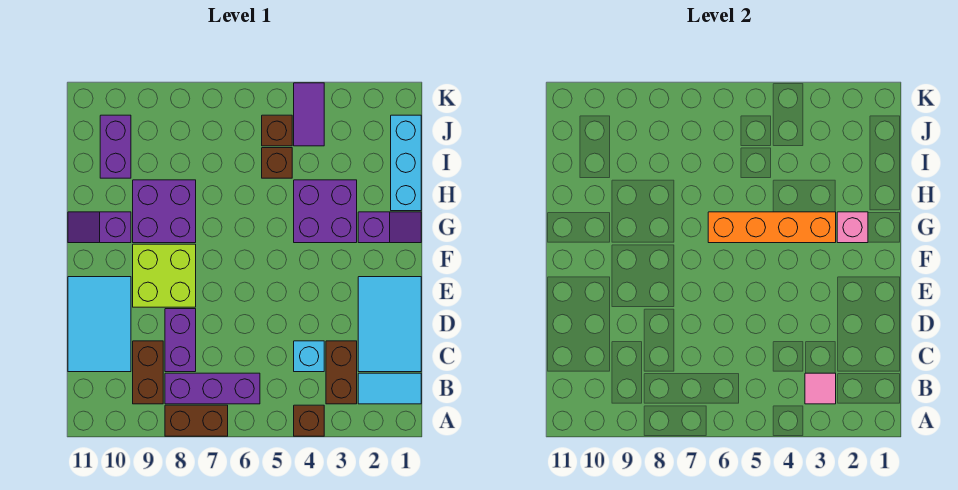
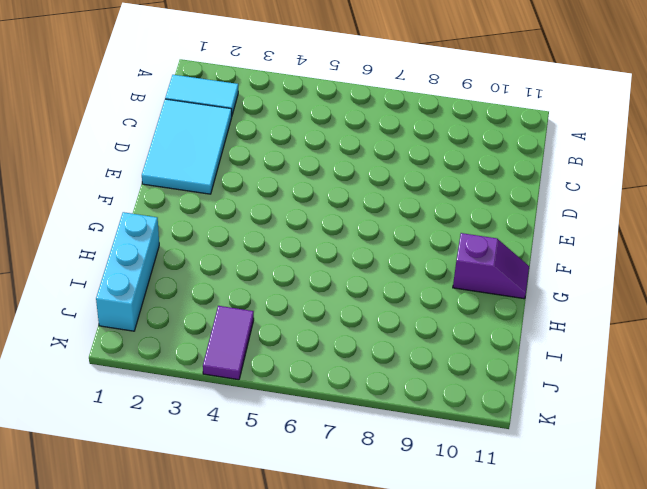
none -> brown brick A4 level 1
none -> brown brick A7:A8 level 1
none -> brown brick B3:C3 level 1

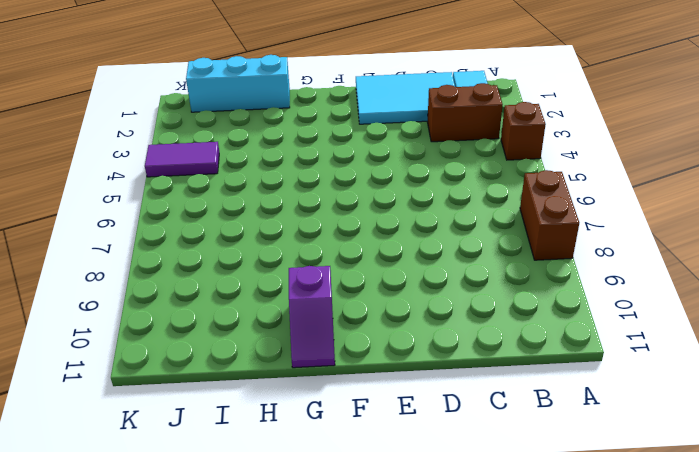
none -> purple brick B6:B8 level 1
none -> brown brick B9:C9 level 1
none -> cyan brick C4 level 1

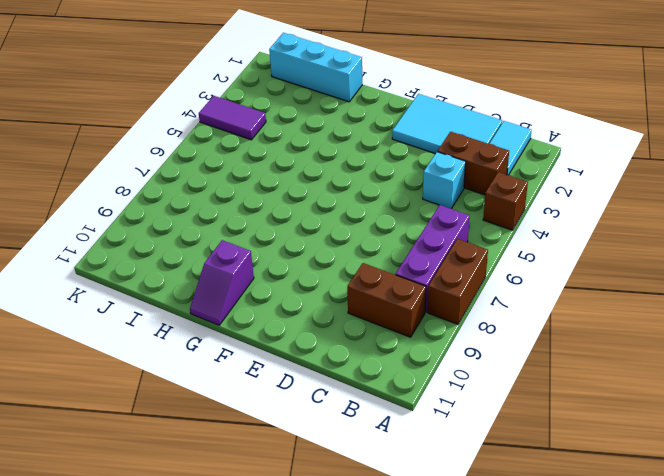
none -> purple brick C8:D8 level 1
none -> cyan tile C10:E11 level 1
none -> lime brick E8:F9 level 1

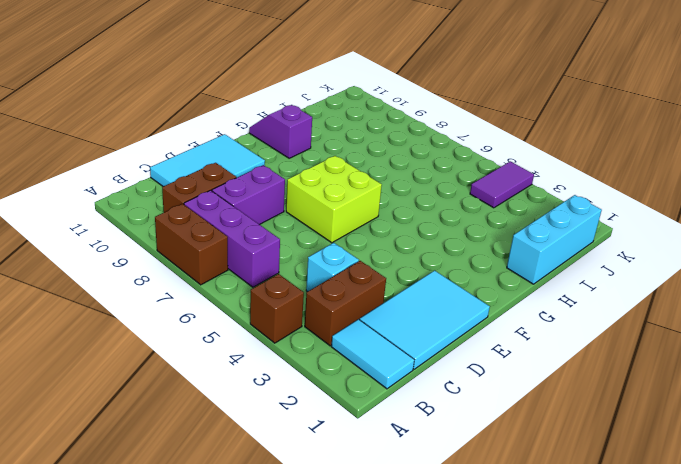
lime brick E6:F7 level 1 -> lime brick E8:F9 level 1
none -> purple slope G1:G2 level 1 top 2
none -> purple brick G3:H4 level 1
none -> purple brick G8:H9 level 1

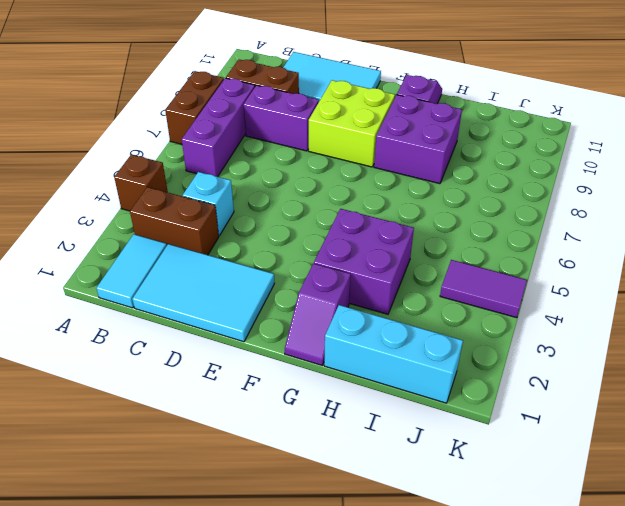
none -> brown brick I5 level 1
none -> purple brick I10:J10 level 1
none -> brown brick J5 level 1

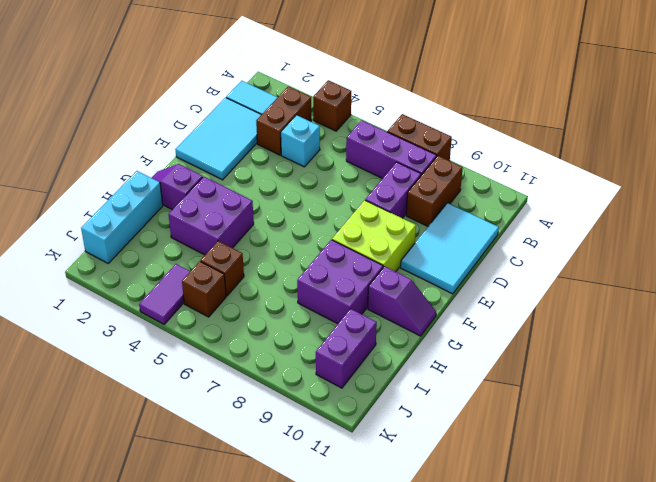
none -> pink tile B3 level 2
none -> pink brick G2 level 2
none -> orange brick G3:G6 level 2

